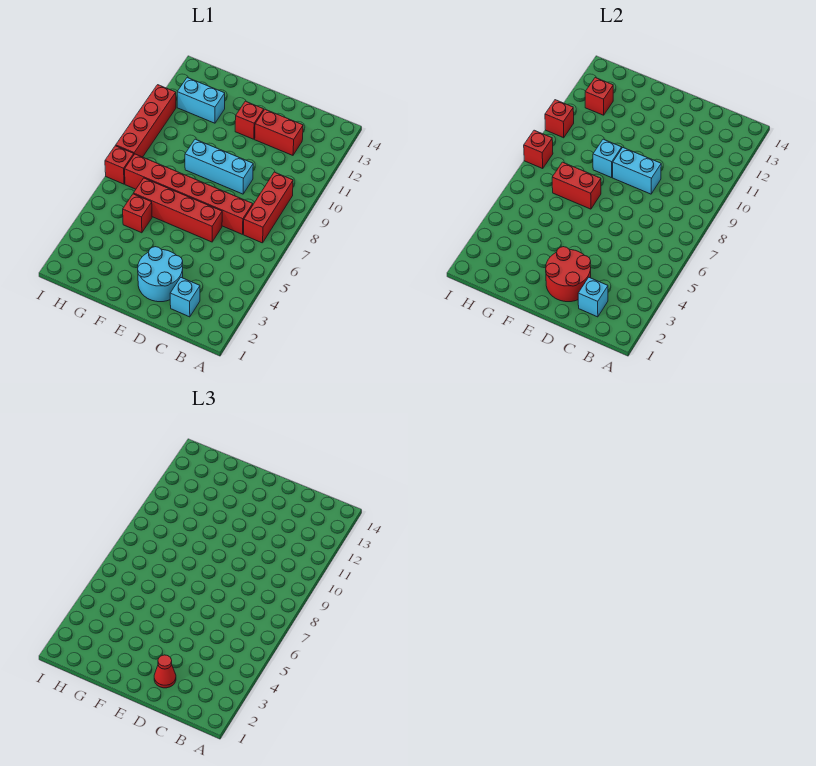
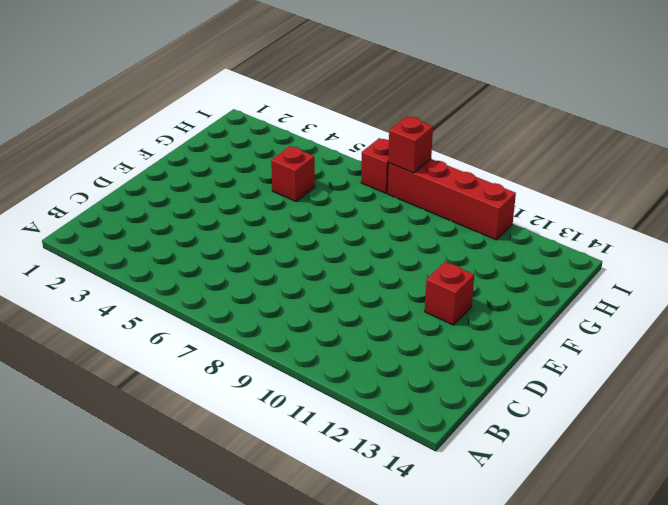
none -> red brick B7:B9 level 1
none -> cyan brick C2 level 1
none -> red brick C7:H7 level 1

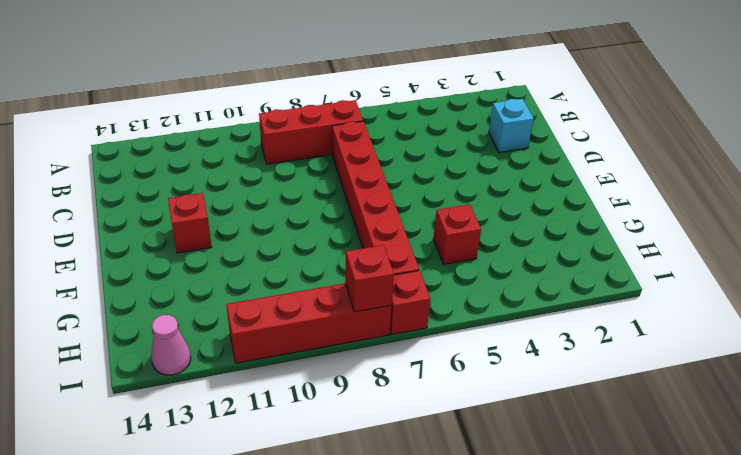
pink cone I13 level 1 -> none
none -> red brick C12:D12 level 1
none -> cyan round brick D2:E3 level 1
none -> red brick D6:G6 level 1

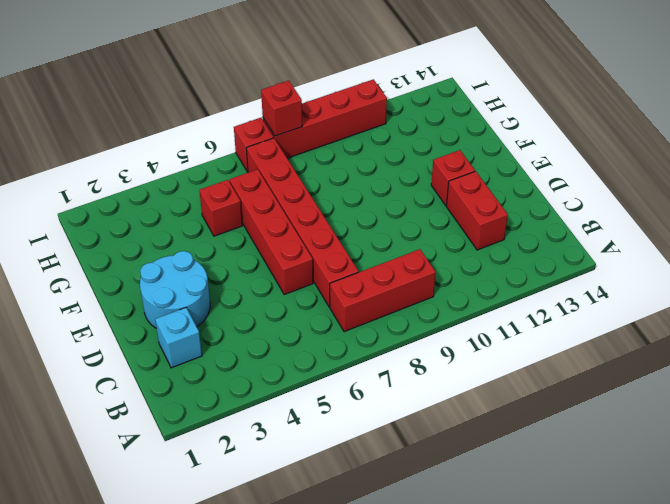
none -> cyan brick D9:F9 level 1
none -> cyan brick G12:H12 level 1
none -> cyan brick C2 level 2

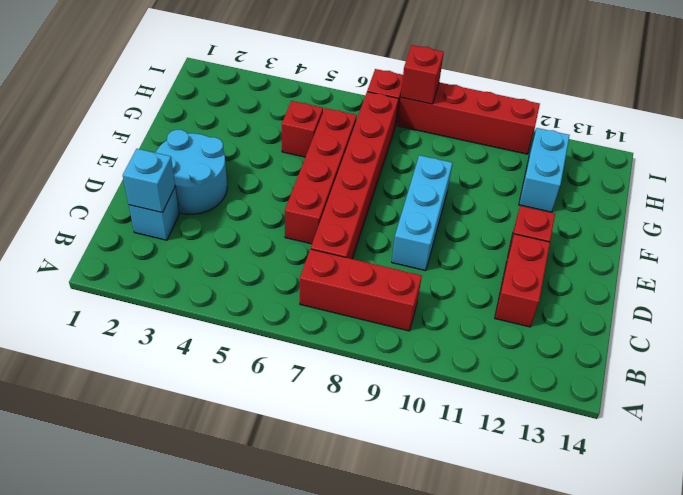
none -> red round brick D2:E3 level 2
none -> cyan brick D9:E9 level 2
none -> red brick F7:G7 level 2

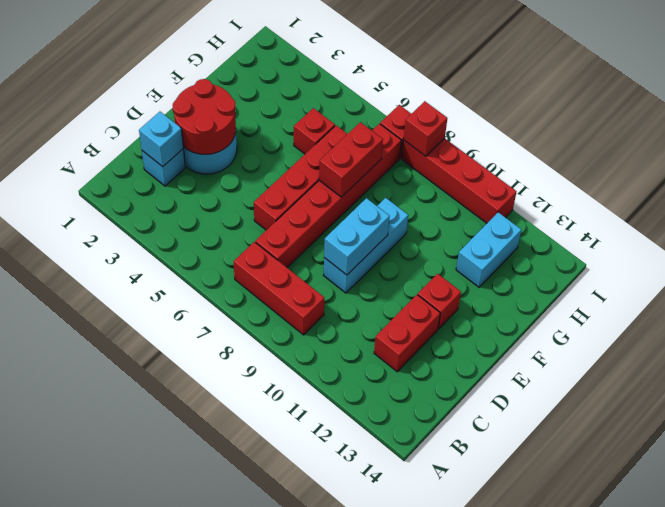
none -> cyan brick F9 level 2
none -> red brick H12 level 2
none -> red brick I10 level 2

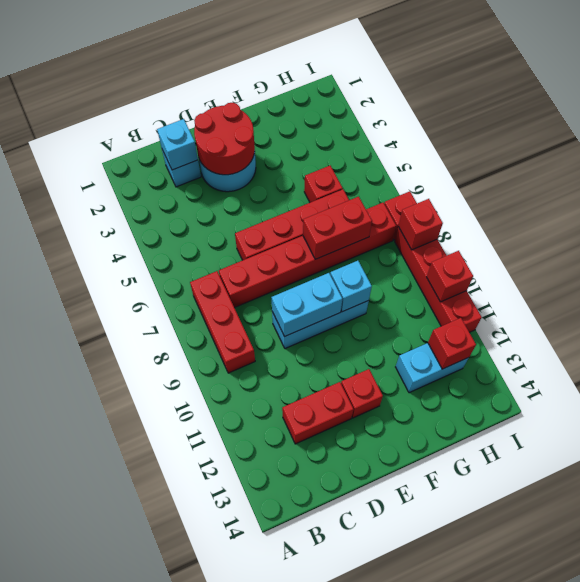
none -> red cone D2 level 3

